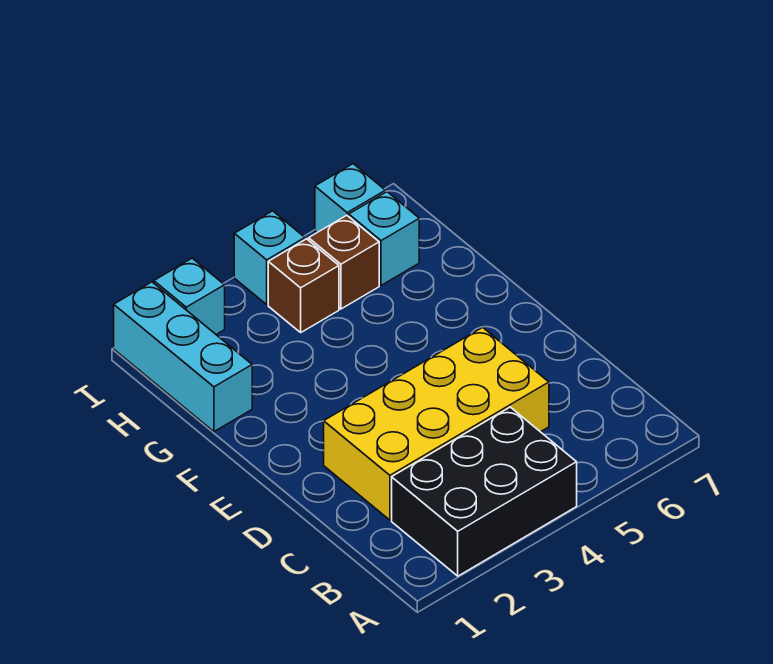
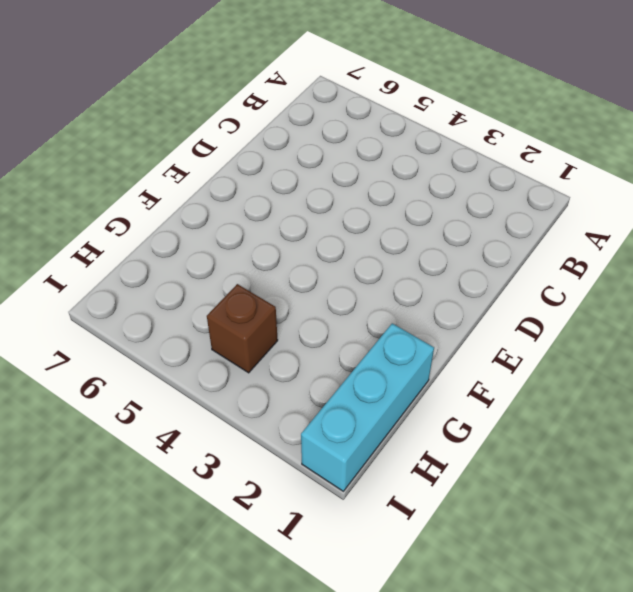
none -> black brick A2:B4 level 1
none -> yellow brick C2:D5 level 1

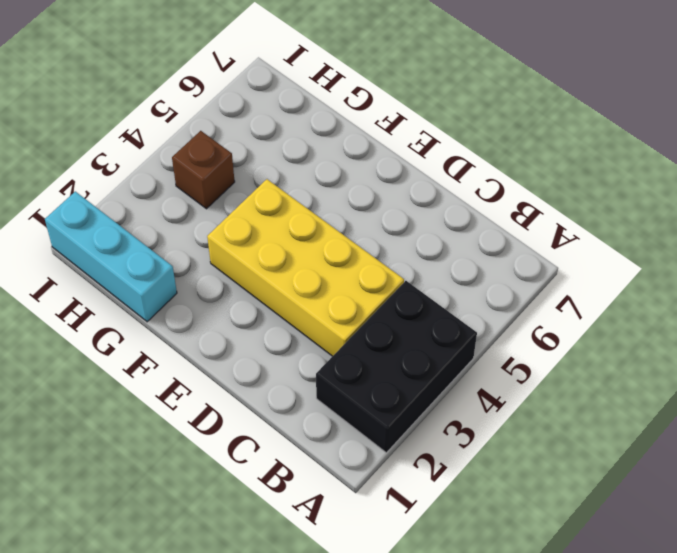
yellow brick C3:F4 level 1 -> yellow brick C2:D5 level 1
none -> brown brick H5 level 1
none -> cyan brick H6 level 1

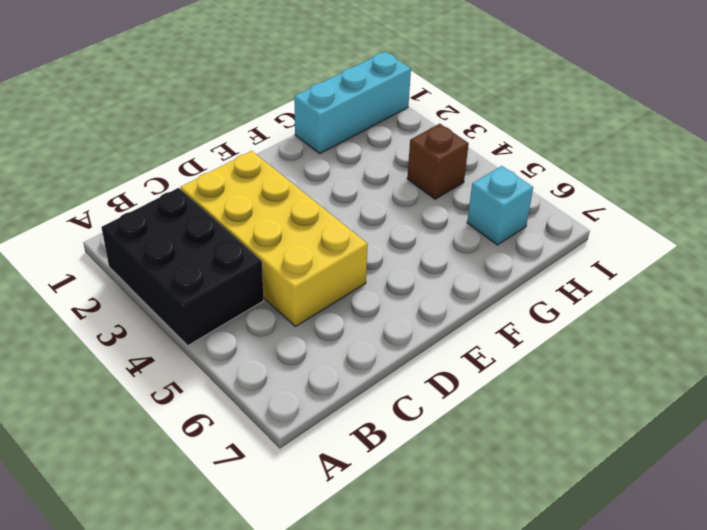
none -> brown brick H5 level 1
none -> cyan brick I2 level 1

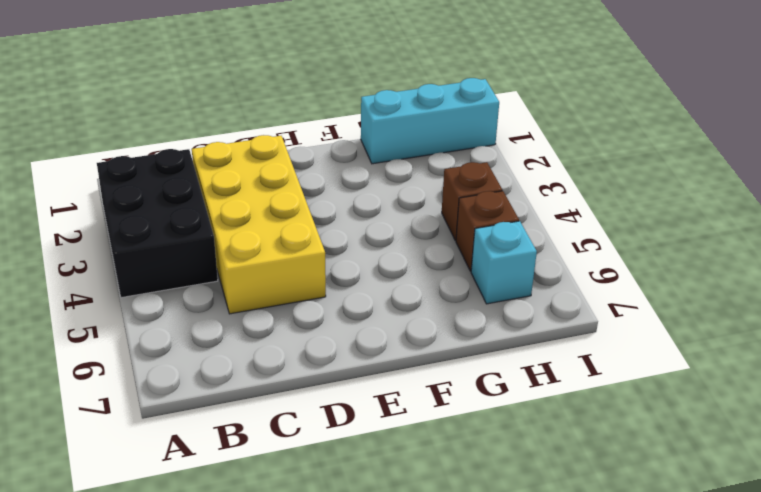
none -> cyan brick I2 level 1
none -> cyan brick I4 level 1

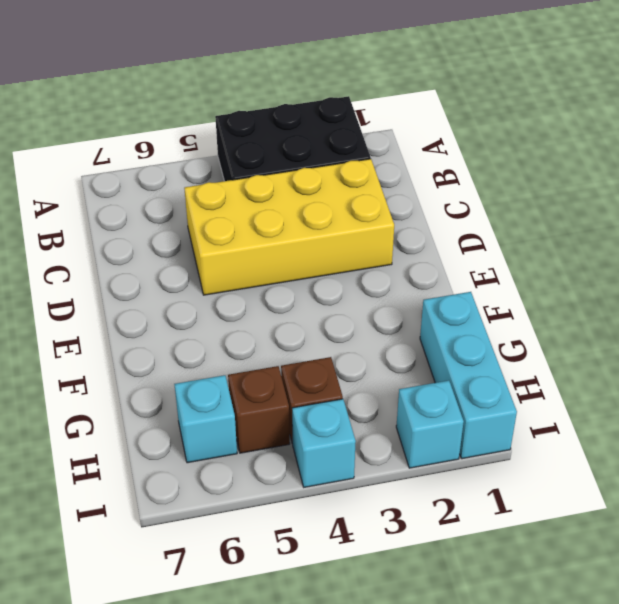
none -> cyan brick I6 level 1

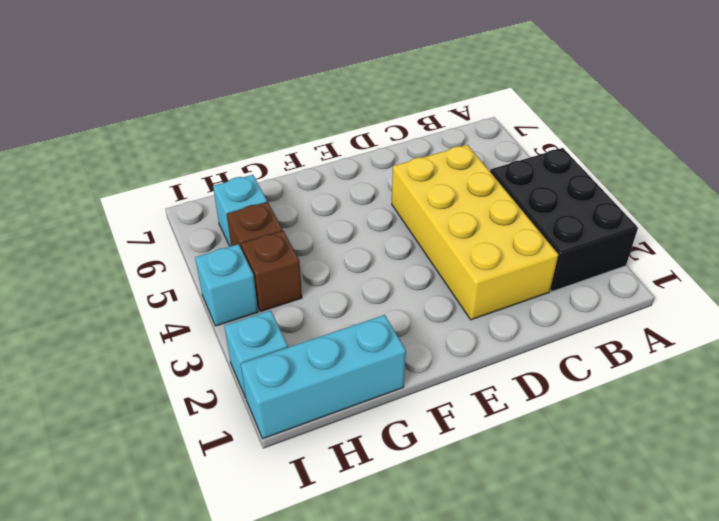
none -> cyan brick I6 level 1

